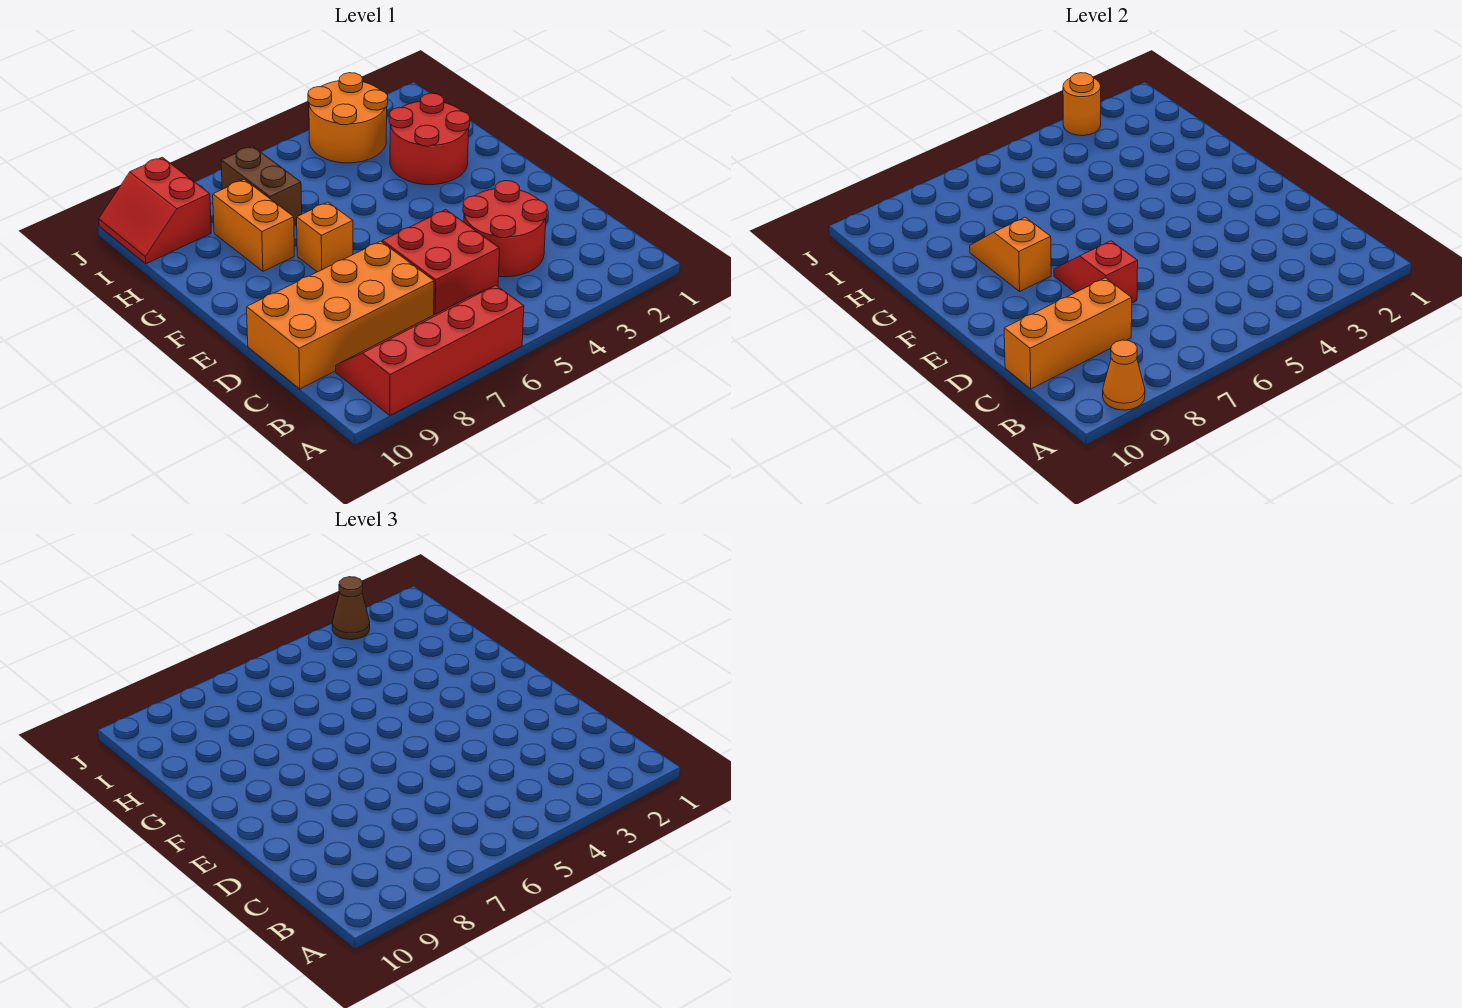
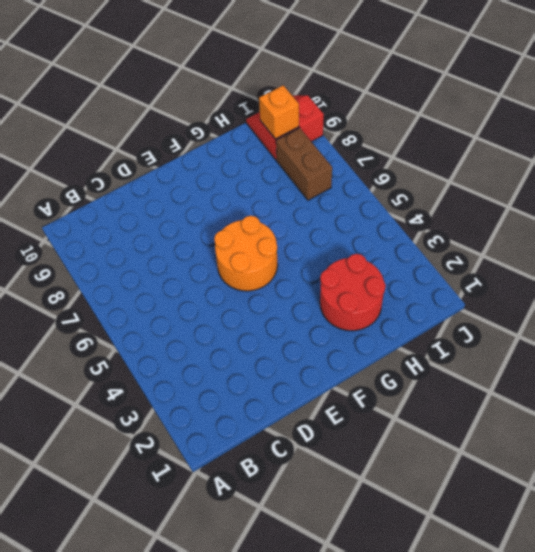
orange round brick E5:F6 level 1 -> orange round brick I3:J4 level 1
brown brick I7:I8 level 1 -> brown brick H7:I7 level 1
orange brick I9 level 2 -> orange brick F7 level 1
none -> red slope A6:B9 level 1 top A
none -> red round brick C3:D4 level 1
none -> red brick C5:D6 level 1

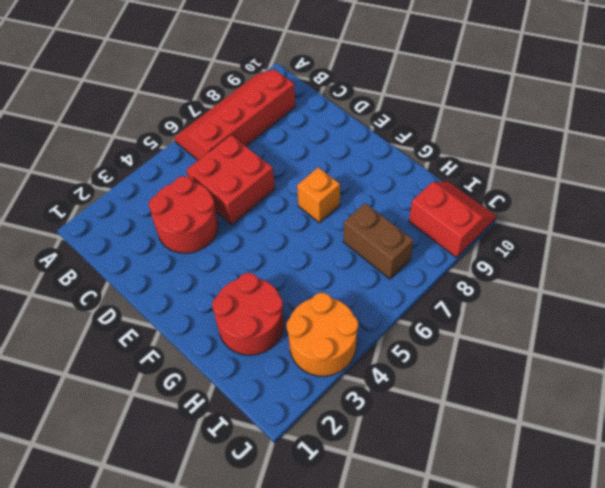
red slope A6:B9 level 1 top B -> red slope A6:B9 level 1 top A
none -> orange brick C7:D10 level 1
none -> orange brick G8:H8 level 1
none -> orange cone A9 level 2

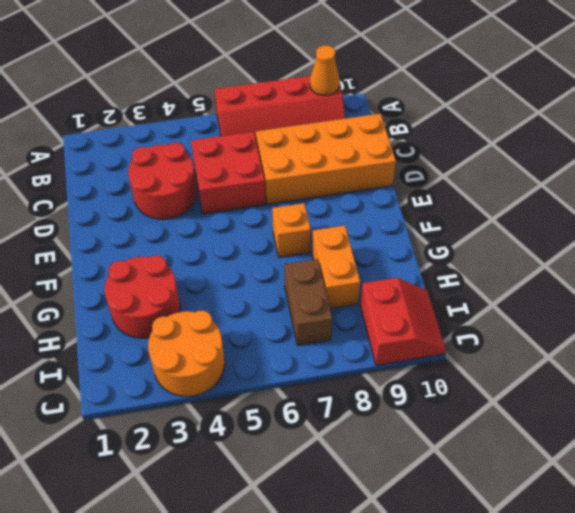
none -> orange brick C8:C10 level 2
none -> red slope D7:E7 level 2 top D
none -> orange slope F8:G8 level 2 top F

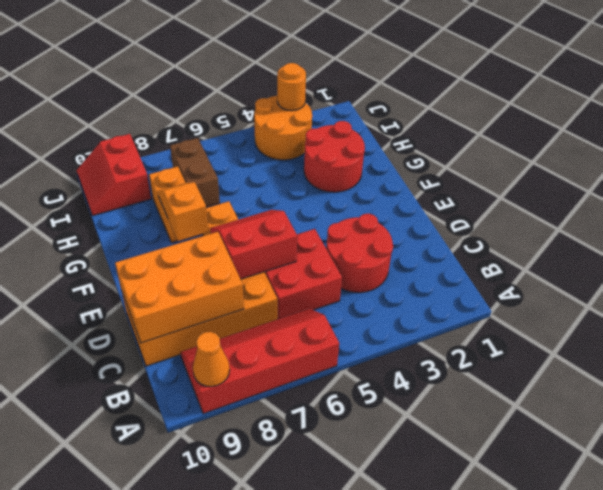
orange brick C8:D10 level 2 -> orange brick C8:C10 level 2
red slope D6:E7 level 2 top D -> red slope D7:E7 level 2 top D
none -> brown cone J3 level 3

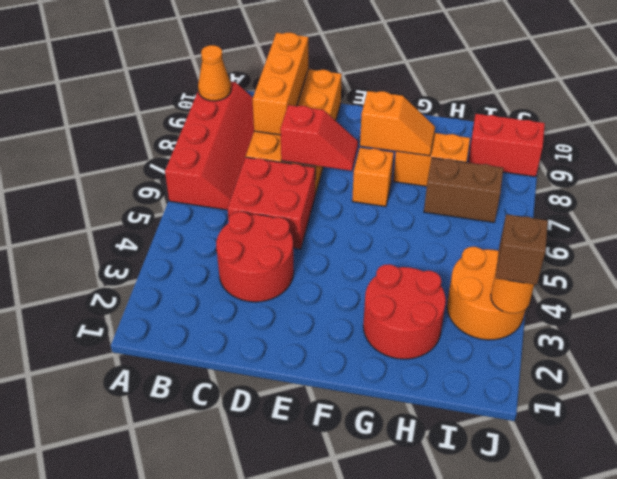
brown brick J3 level 3 -> brown cone J3 level 3

